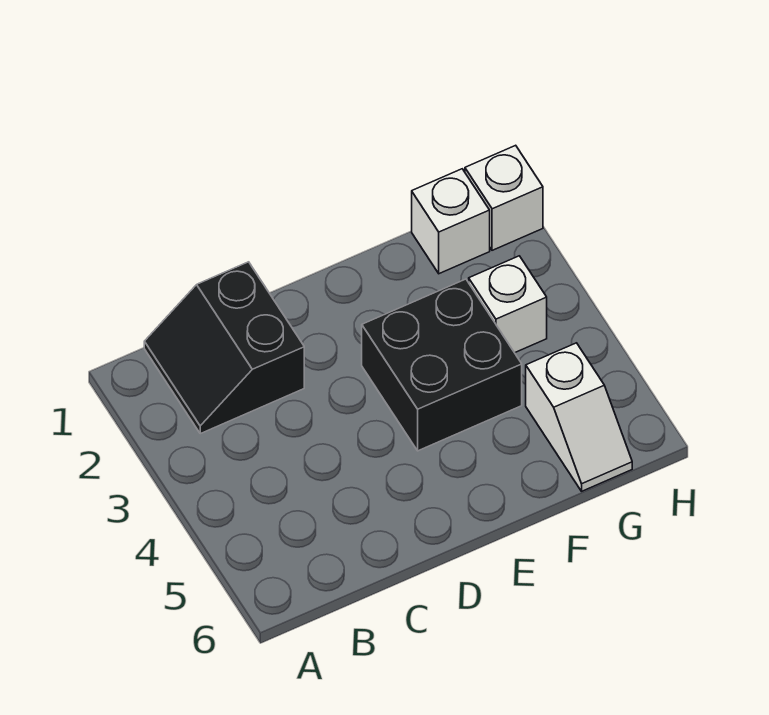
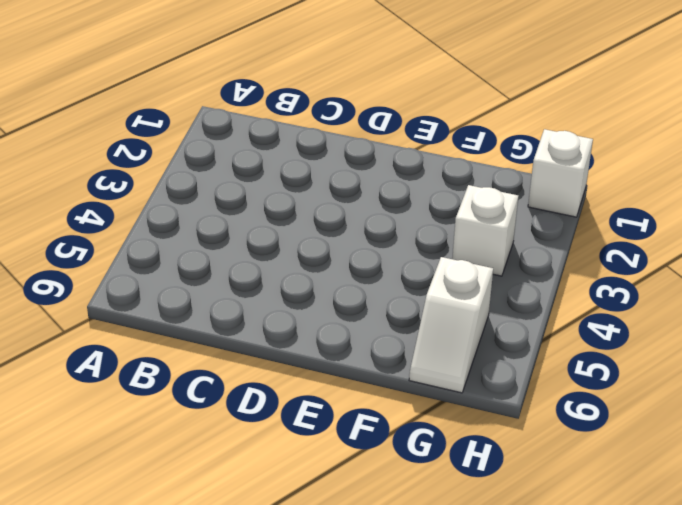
none -> black slope B1:C2 level 1 top C
none -> black brick E3:F4 level 1

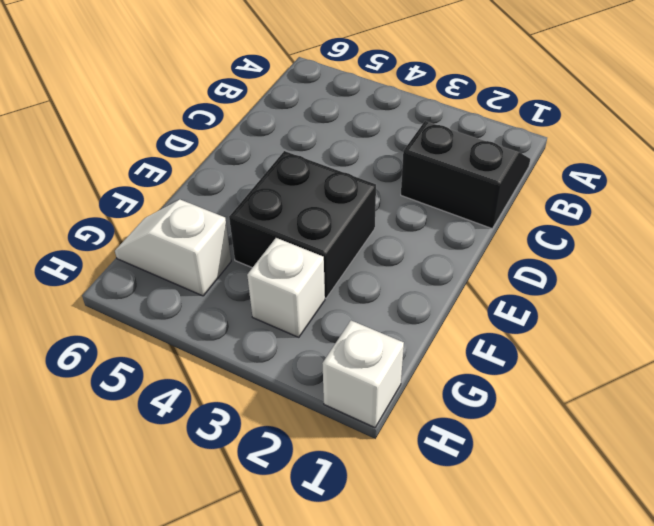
none -> white brick G1 level 1

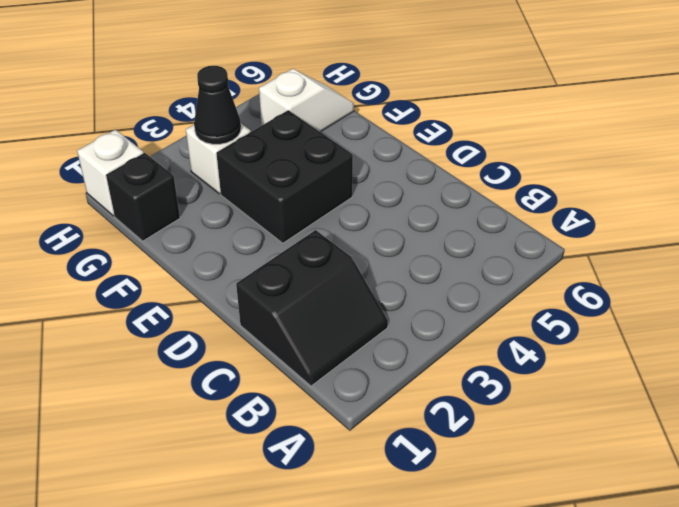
black brick G1 level 1 -> white brick G1 level 1
black cone G3 level 2 -> none

